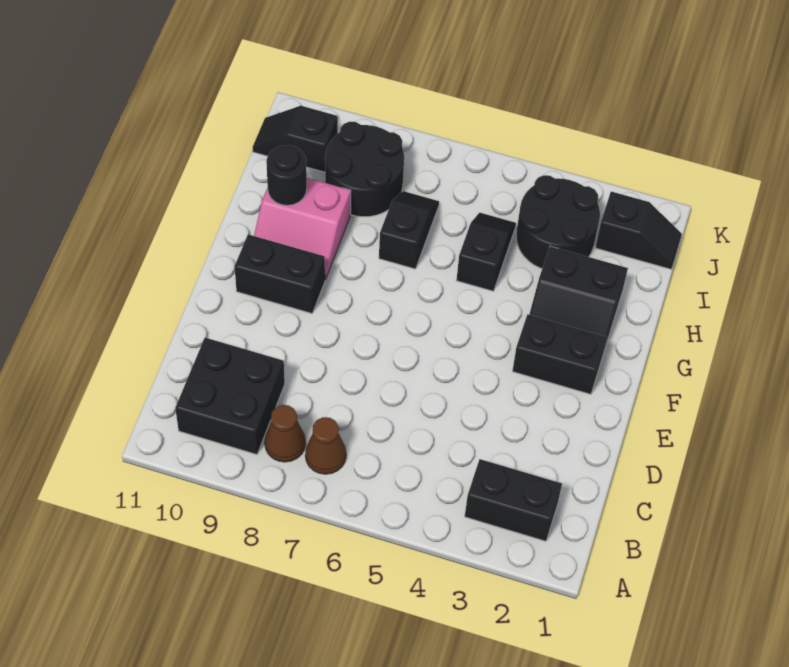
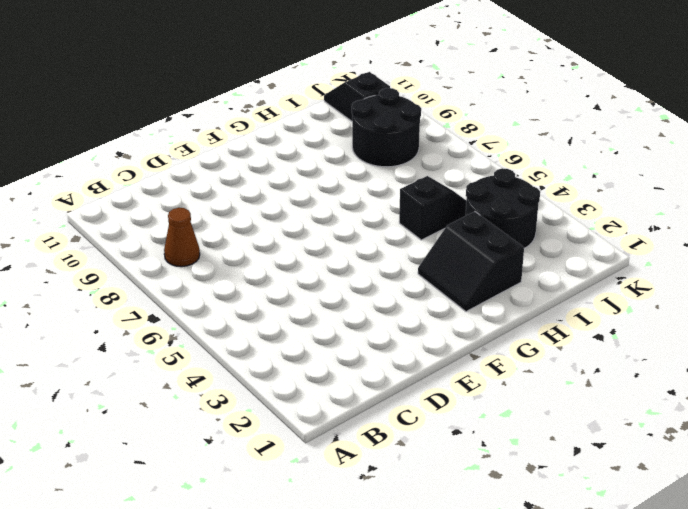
none -> black brick B2:B3 level 1
none -> brown cone B7 level 1
none -> black brick B9:C10 level 1

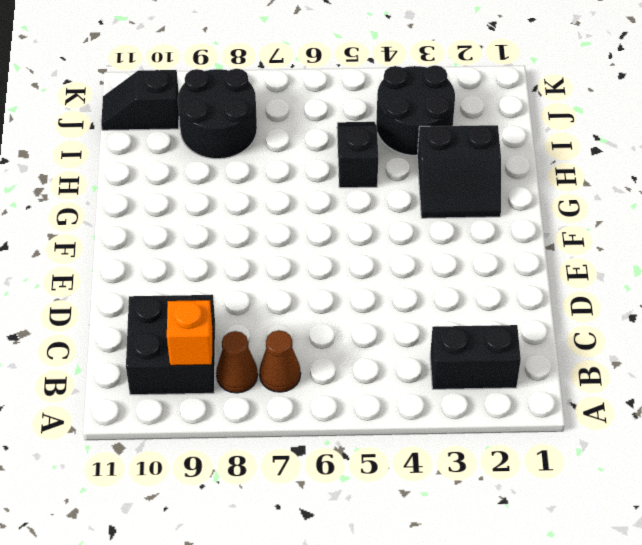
orange brick B9 level 2 -> none
none -> black brick F2:F3 level 1
none -> black brick F9:F10 level 1
none -> pink slope G9:H10 level 1 top H

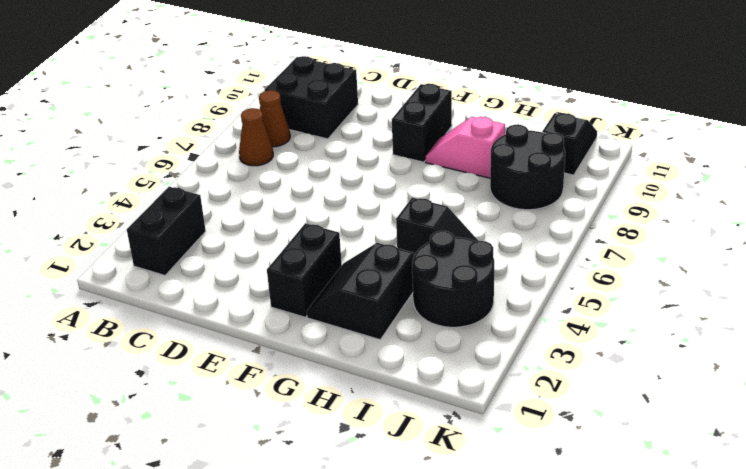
pink slope G9:H9 level 1 top H -> pink slope G9:H10 level 1 top H
none -> black slope H7:I7 level 1 top H
none -> black slope J1:J2 level 1 top 2
none -> black round brick H10 level 2

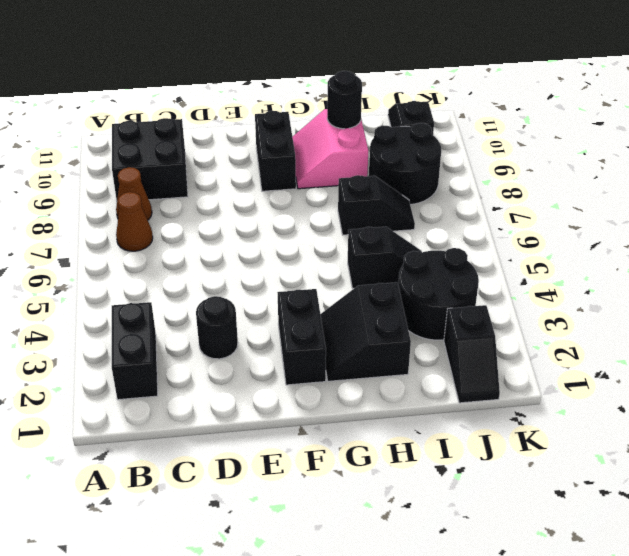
black round brick D3 level 1 -> none

